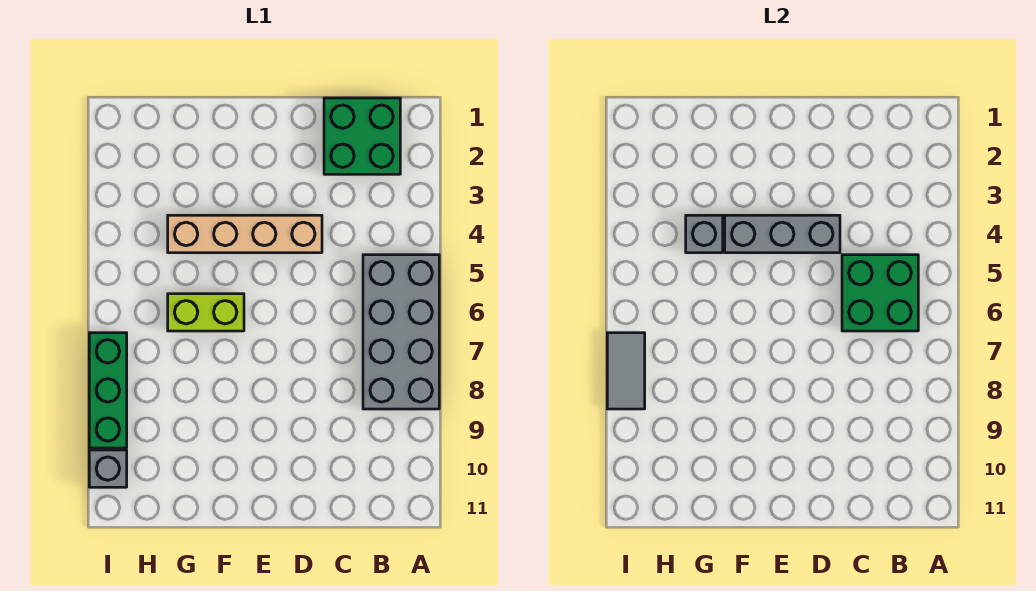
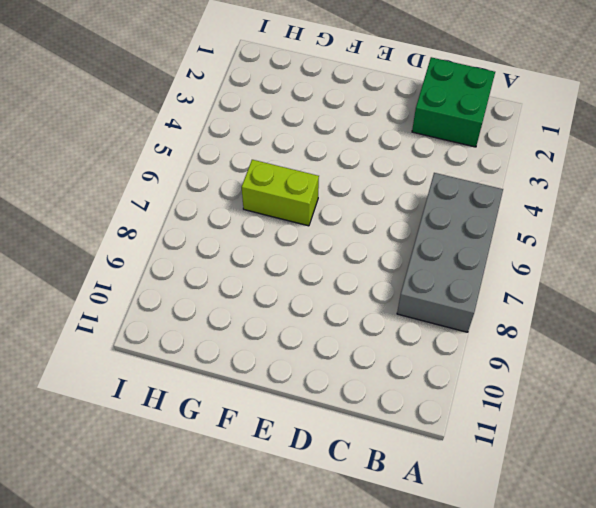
none -> tan brick D4:G4 level 1
none -> green brick I7:I9 level 1

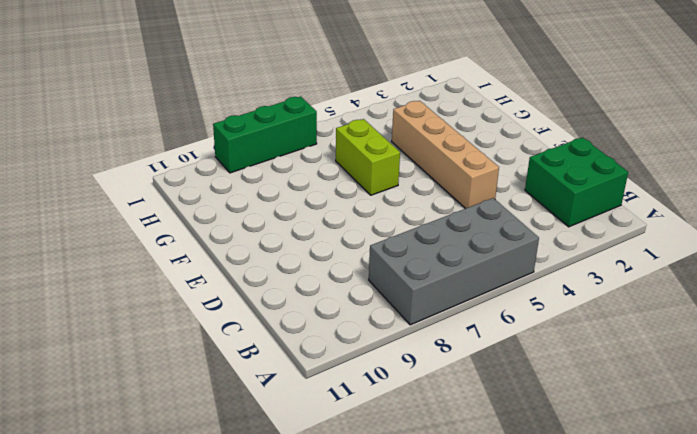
none -> grey brick I10 level 1
none -> green brick B5:C6 level 2

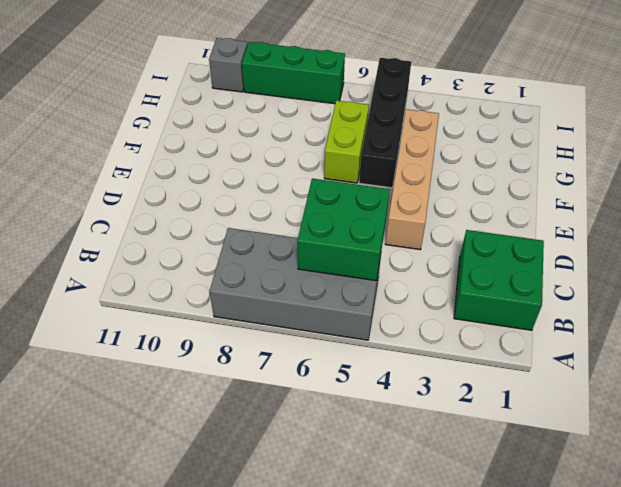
black brick F5:I5 level 1 -> none
none -> grey brick D4:F4 level 2
none -> grey brick G4 level 2

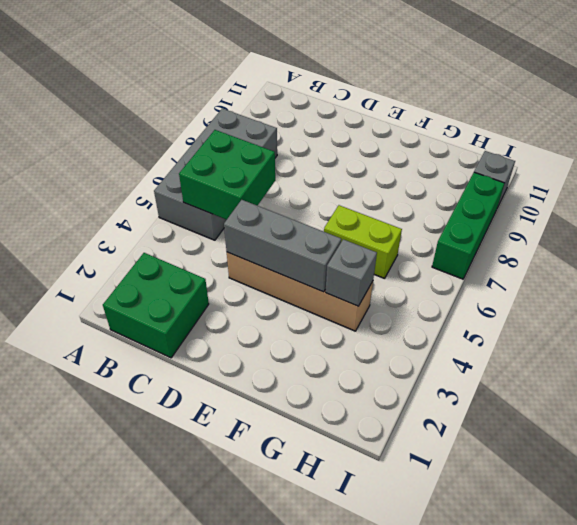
none -> grey tile I7:I8 level 2

